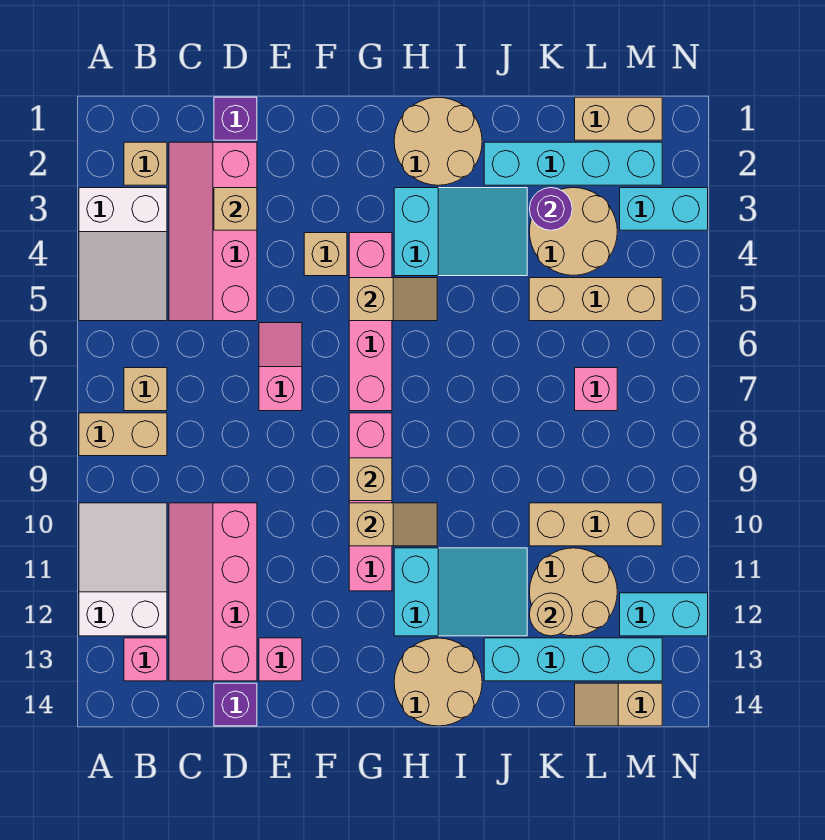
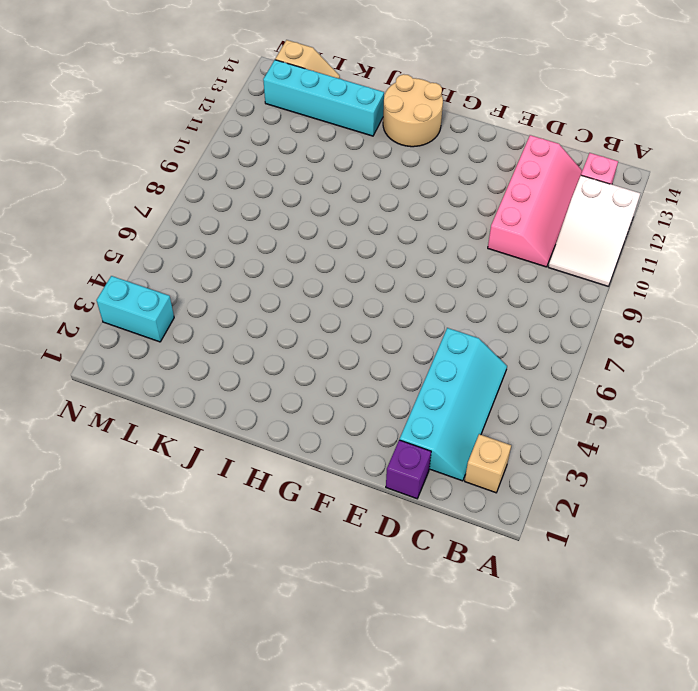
cyan slope C2:D5 level 1 top D -> pink slope C2:D5 level 1 top D
none -> white slope A3:B5 level 1 top 3
none -> tan brick A8:B8 level 1
none -> tan brick B7 level 1
none -> purple brick D14 level 1

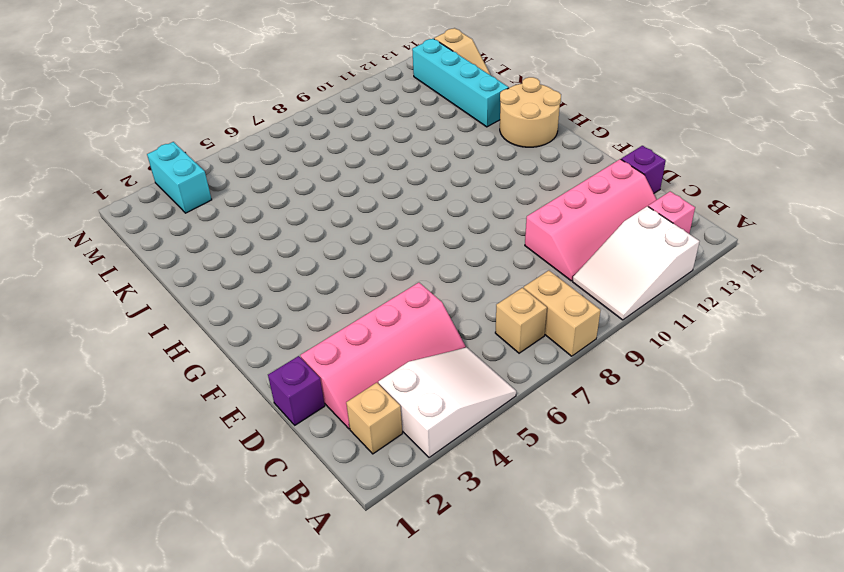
none -> pink slope E6:E7 level 1 top 7
none -> pink brick E13 level 1
none -> tan brick F4 level 1
none -> pink brick G4:G7 level 1

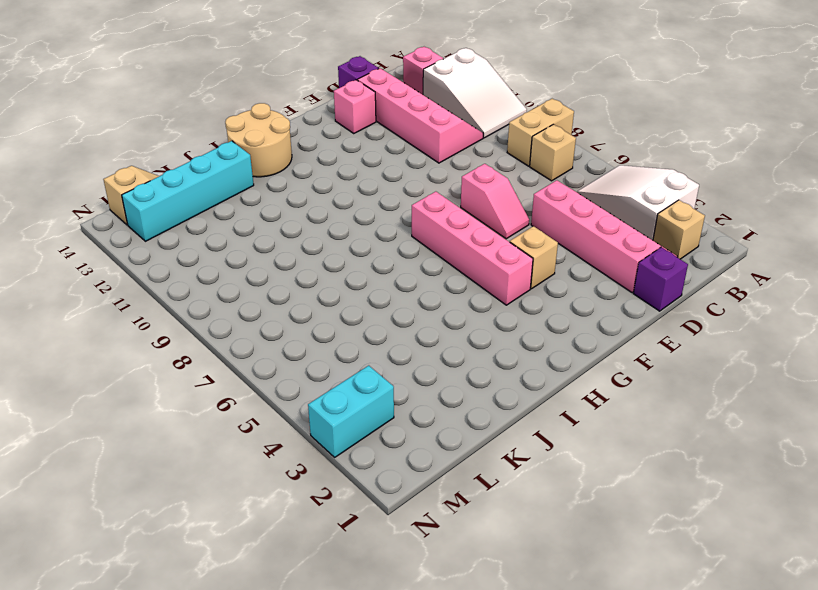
none -> pink brick G8:G11 level 1
none -> tan round brick H1:I2 level 1
none -> cyan slope H3:J4 level 1 top H
none -> cyan slope H11:J12 level 1 top H

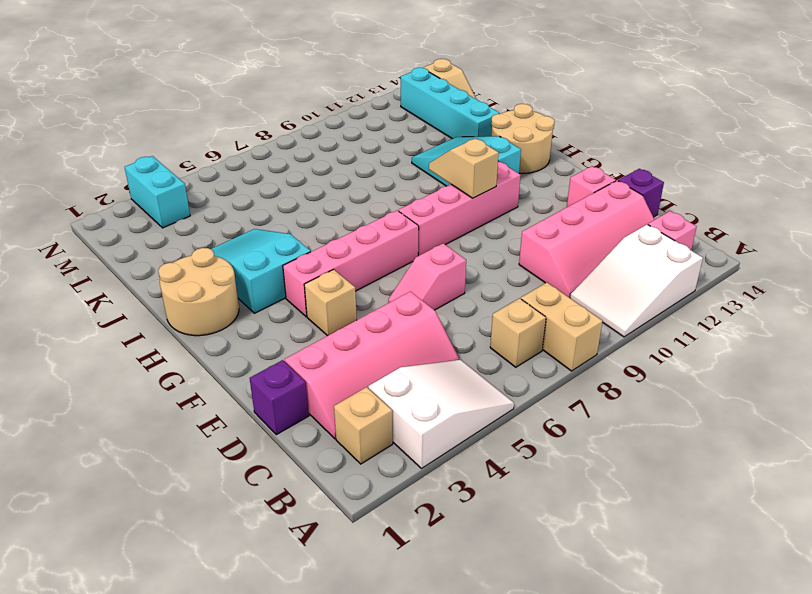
none -> cyan brick J2:M2 level 1
none -> tan round brick K3:L4 level 1
none -> tan brick K5:M5 level 1
none -> tan brick K10:M10 level 1

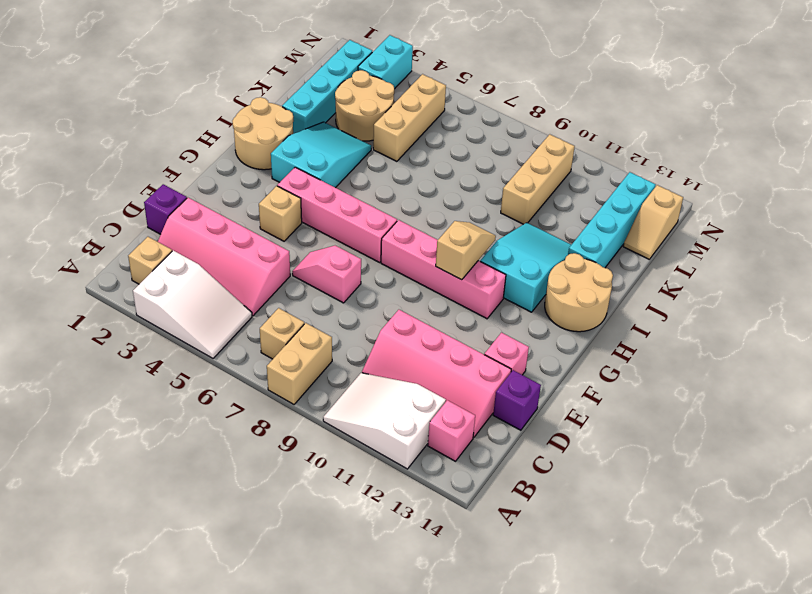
none -> tan round brick K11:L12 level 1
none -> tan brick L1:M1 level 1
none -> pink brick L7 level 1
none -> cyan brick M12:N12 level 1

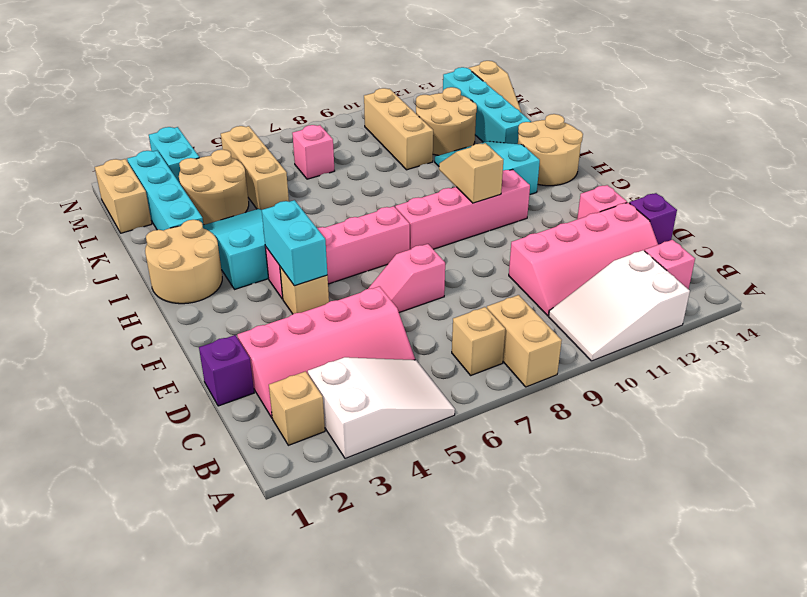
cyan brick F4:G4 level 2 -> cyan brick M12:N12 level 1
none -> tan brick D3 level 2
none -> tan slope G5:H5 level 2 top G
none -> tan brick G9 level 2
none -> purple round brick K3 level 2

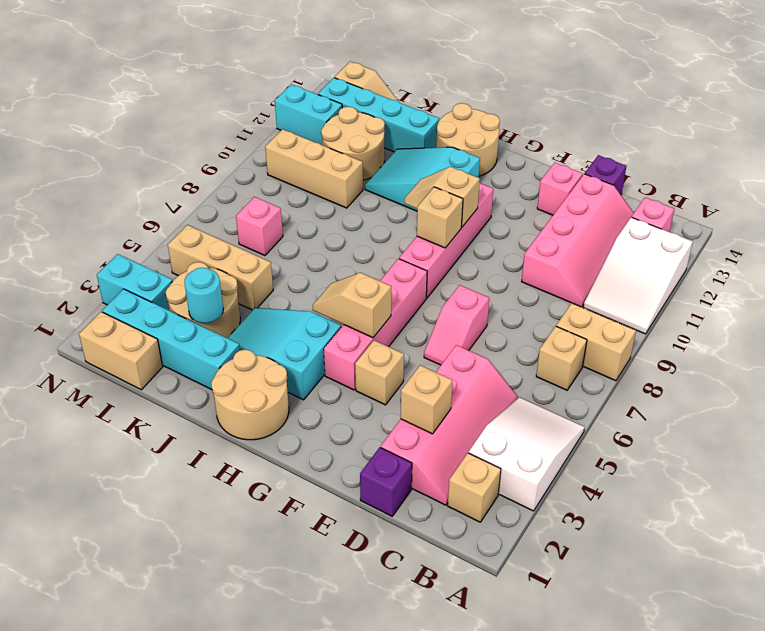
cyan round brick K3 level 2 -> purple round brick K3 level 2
none -> tan round brick K12 level 2

